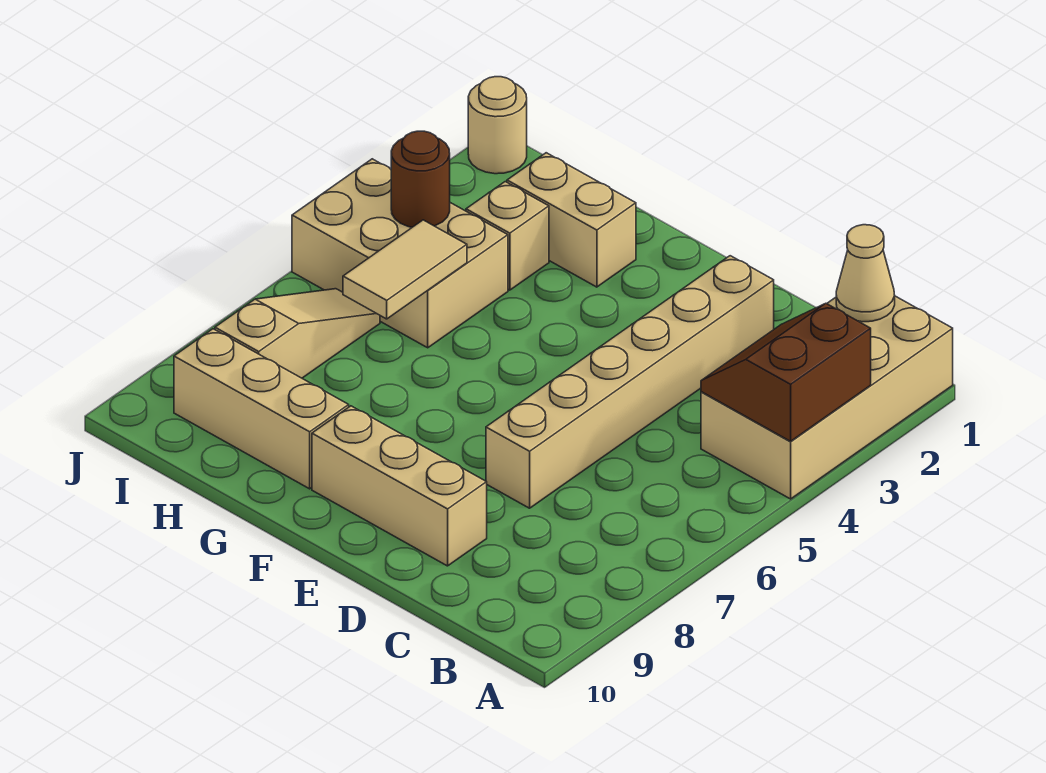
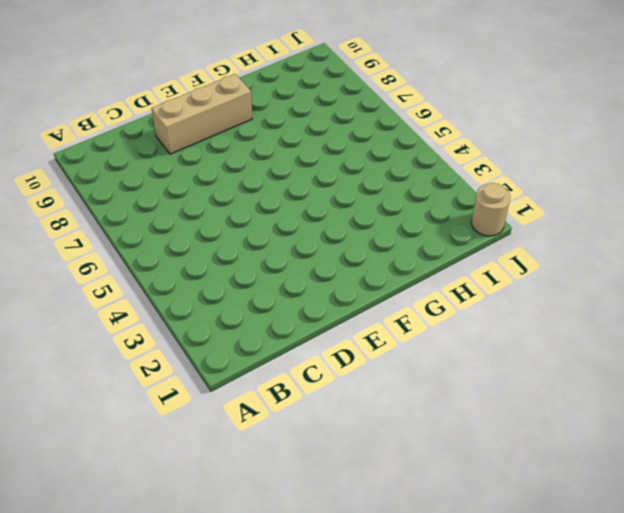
none -> tan brick A1:B4 level 1
none -> tan brick D2:D7 level 1
none -> tan brick G2:H2 level 1

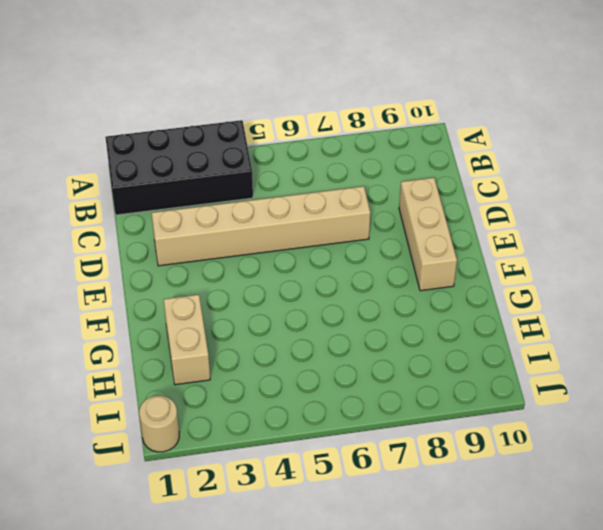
black brick A1:B4 level 1 -> tan brick A1:B4 level 1
none -> tan brick G9:I9 level 1
none -> tan brick H3 level 1
none -> tan brick H4:J5 level 1

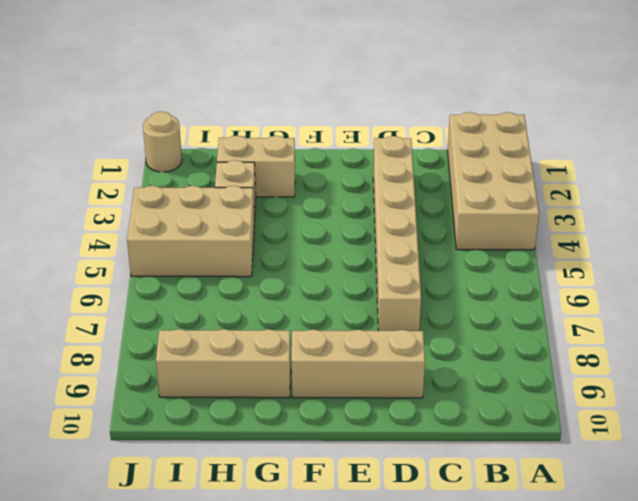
none -> tan slope I6:I8 level 1 top 8
none -> brown slope A3:B4 level 2 top A
none -> tan cone B1 level 2

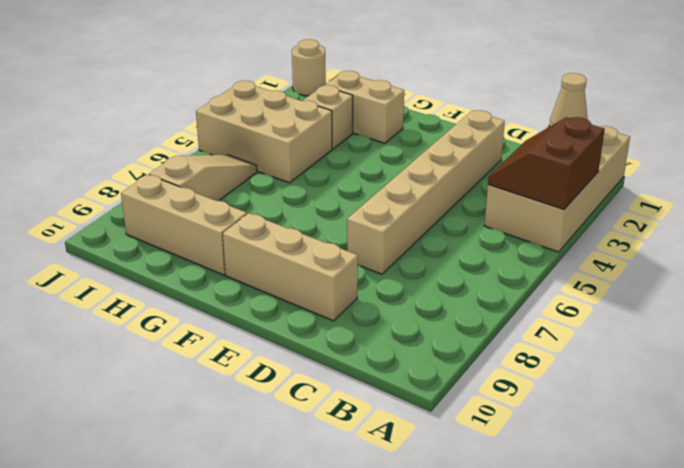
none -> tan tile H5:H6 level 2
none -> brown round brick I4 level 2

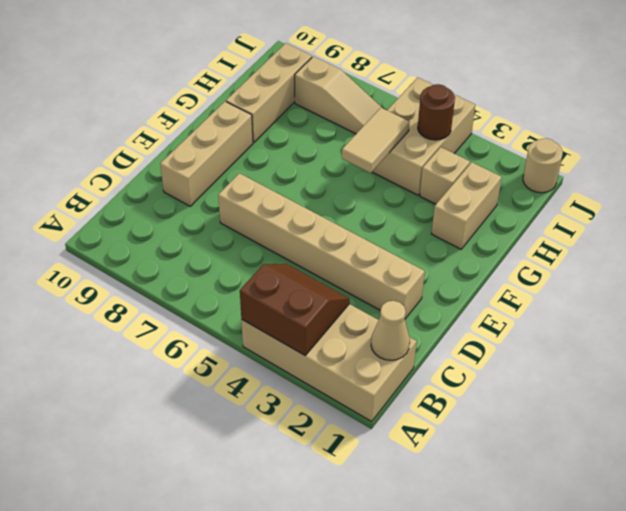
tan tile G5:H5 level 2 -> tan tile H5:H6 level 2

